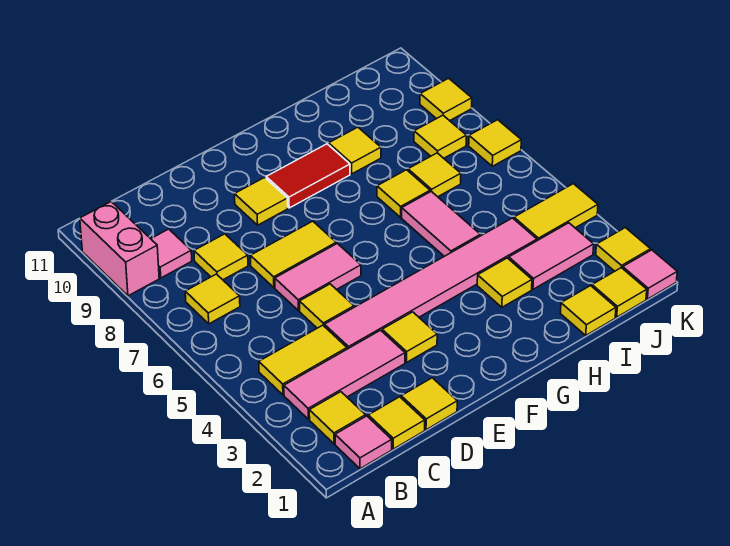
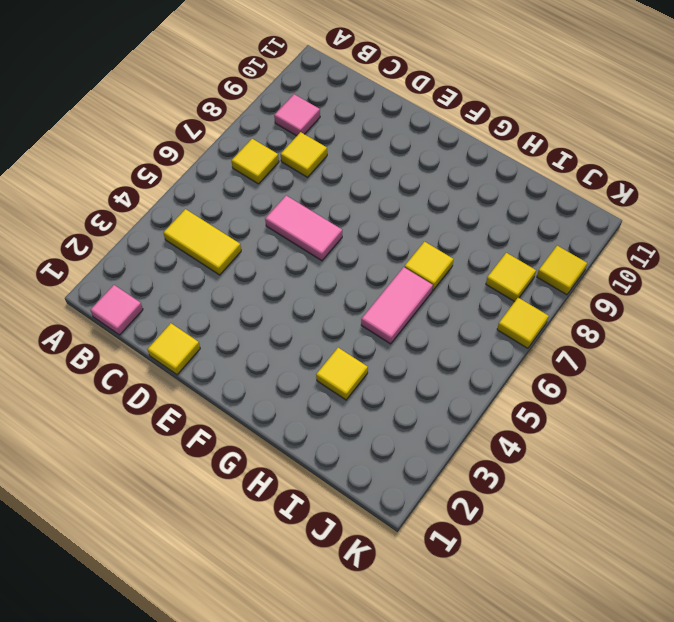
none -> pink brick A9:A10 level 1
none -> yellow tile B2 level 1
none -> pink tile B3:D3 level 1
none -> yellow tile C1 level 1

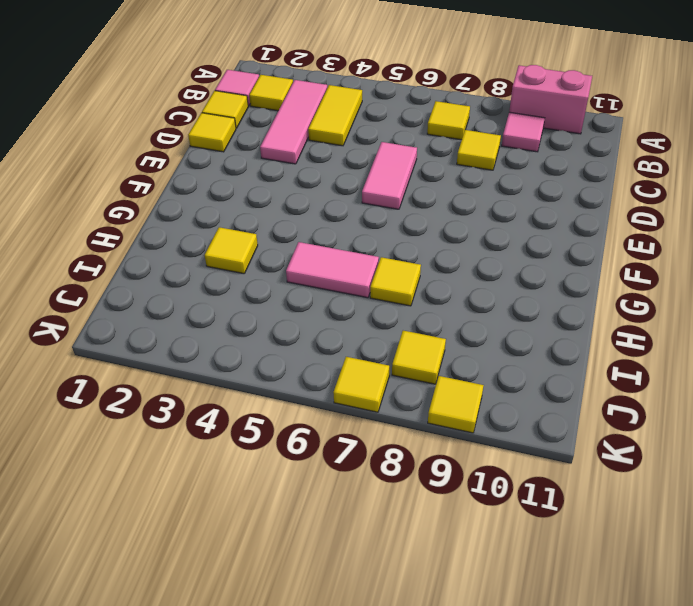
none -> pink tile D4:I4 level 1
none -> yellow tile D5 level 1
none -> yellow tile D7:E7 level 1
none -> yellow tile E3 level 1

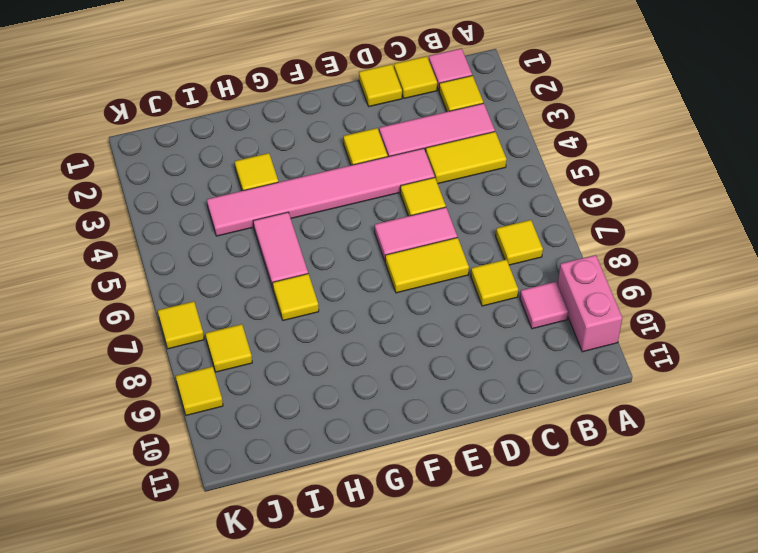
none -> yellow tile E9 level 1
none -> red tile F9:G9 level 1
none -> yellow tile H9 level 1
none -> yellow tile I1 level 1

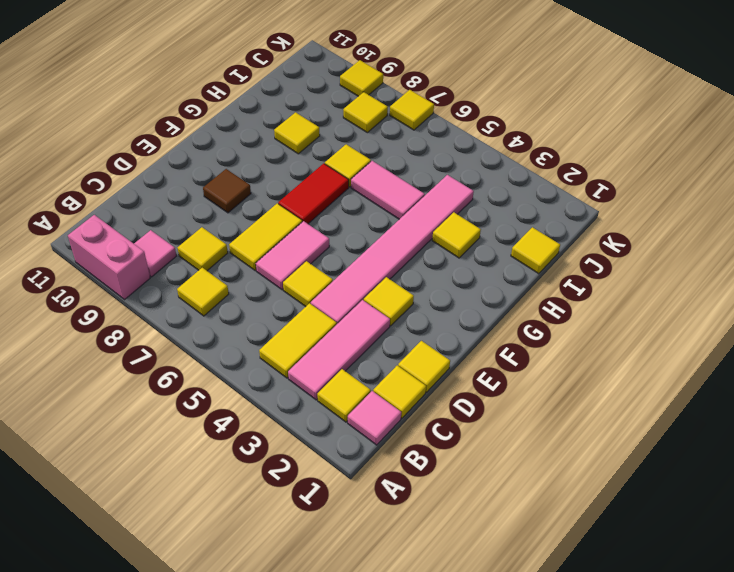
brown tile E9 level 1 -> yellow tile E9 level 1
red tile F7:G7 level 1 -> red tile F9:G9 level 1
none -> pink tile I3:J3 level 1
none -> yellow tile I7 level 1
none -> yellow tile J1 level 1
none -> yellow tile J4:K4 level 1

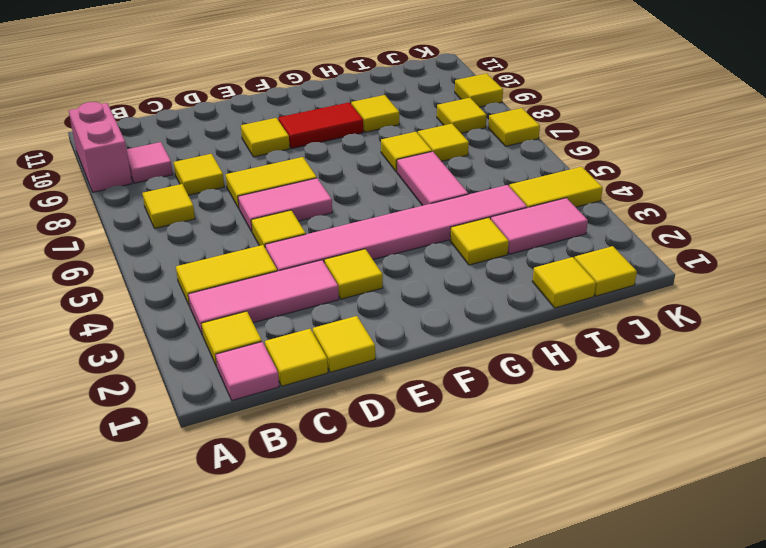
none -> pink tile K1 level 1
none -> yellow tile K2 level 1

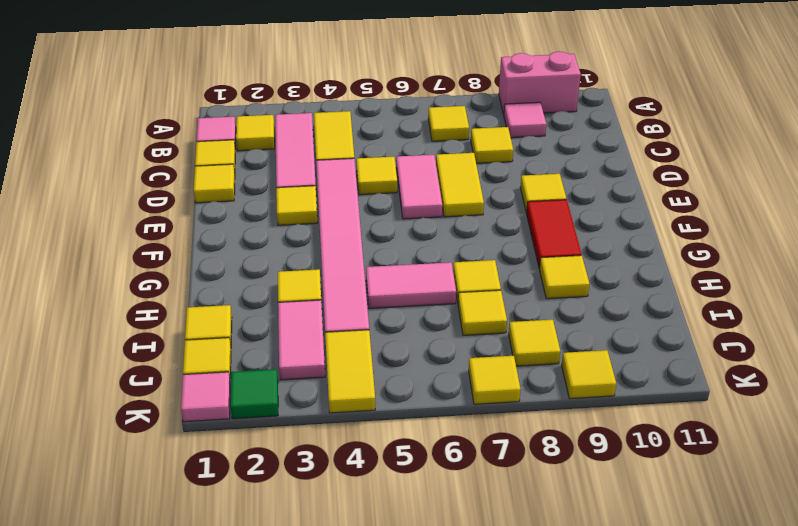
green tile K2 level 1 -> yellow tile K2 level 1

